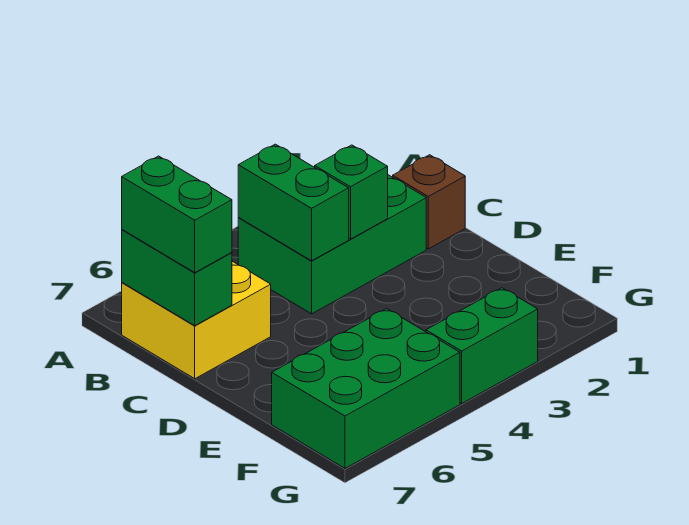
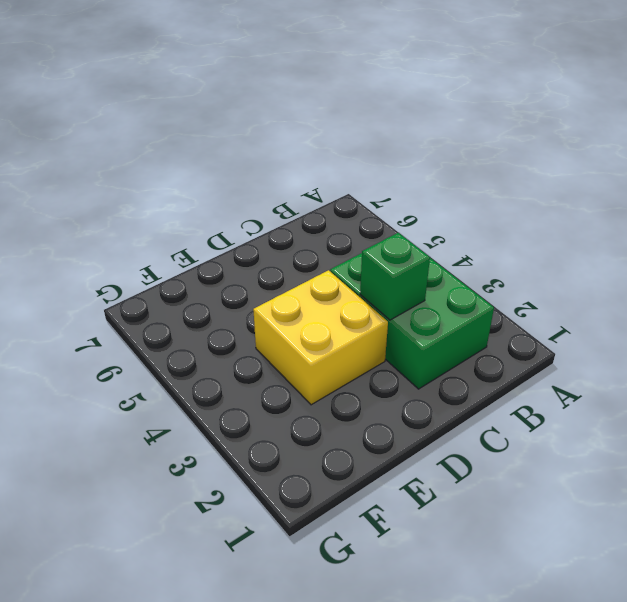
yellow brick D3:E4 level 1 -> yellow brick B6:C7 level 1
none -> brown brick C1 level 1
none -> green brick F5:G7 level 1

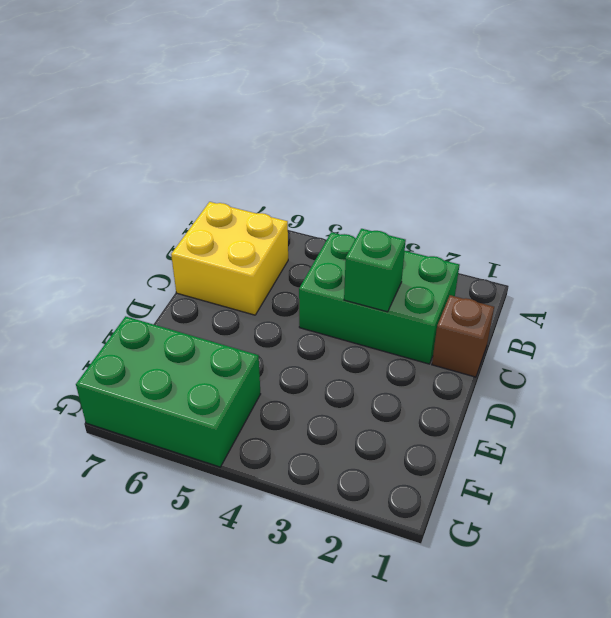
none -> green brick G3:G4 level 1
none -> green brick B4:C4 level 2

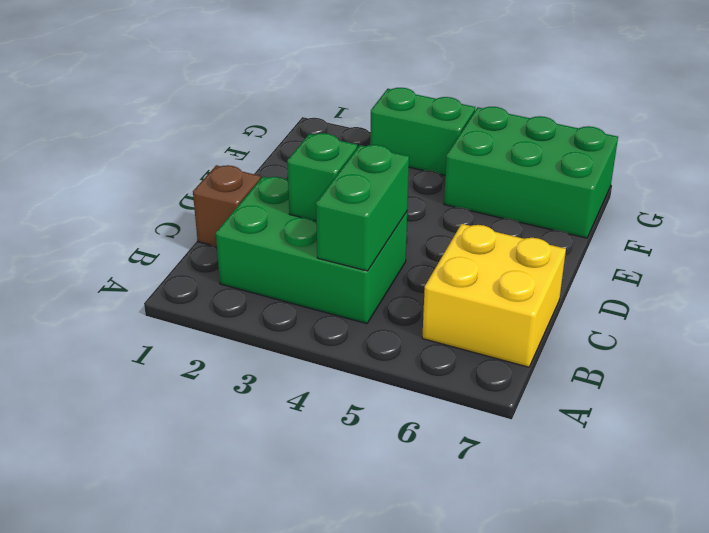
none -> green brick B7:C7 level 2
none -> green brick B7:C7 level 3

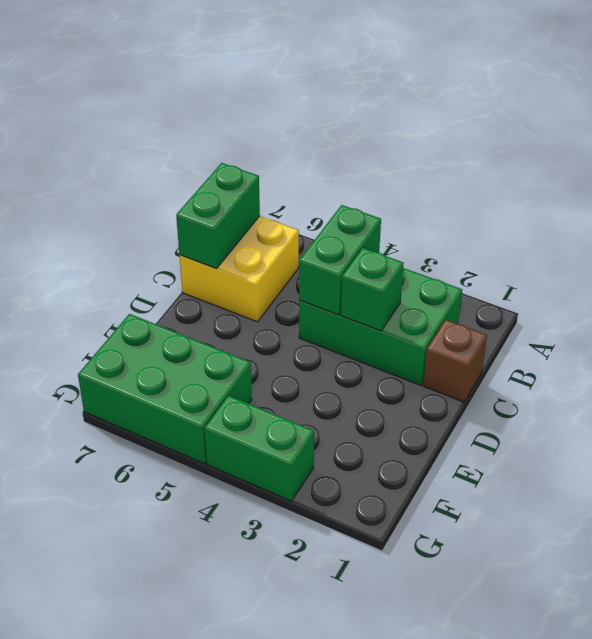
none -> green brick B7:C7 level 3

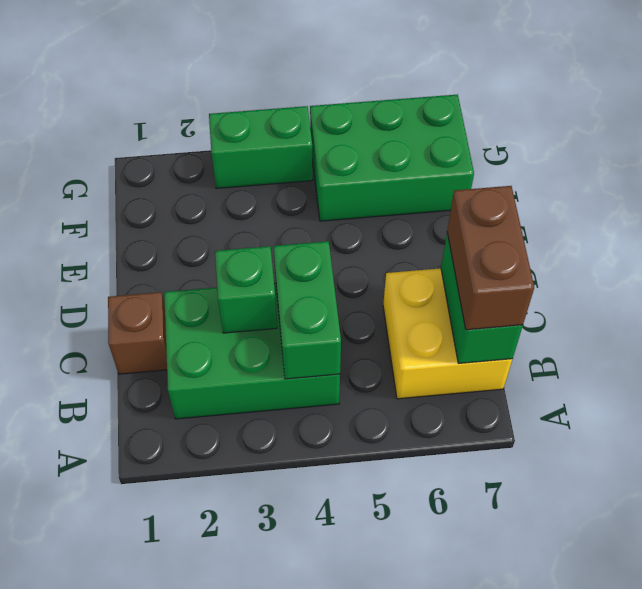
brown brick B7:C7 level 3 -> green brick B7:C7 level 3

